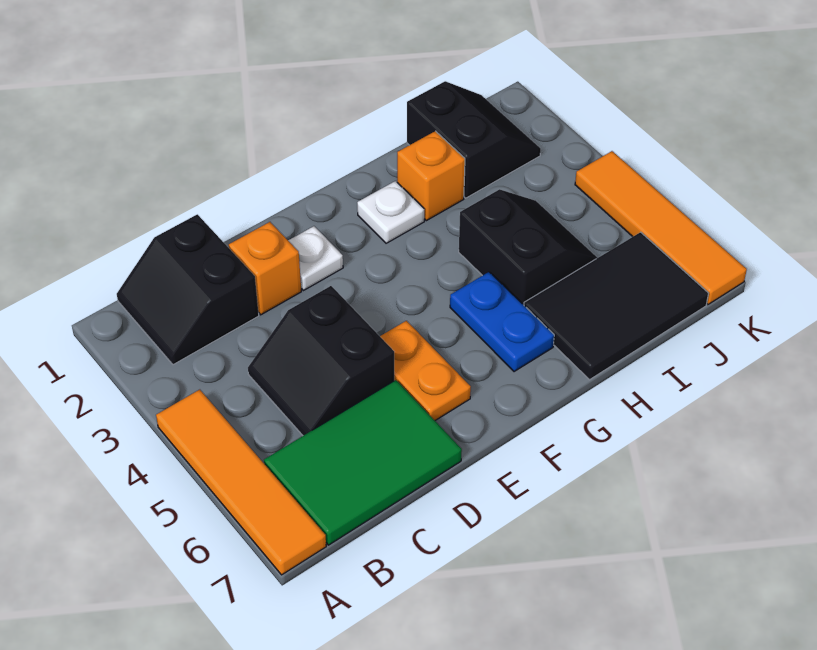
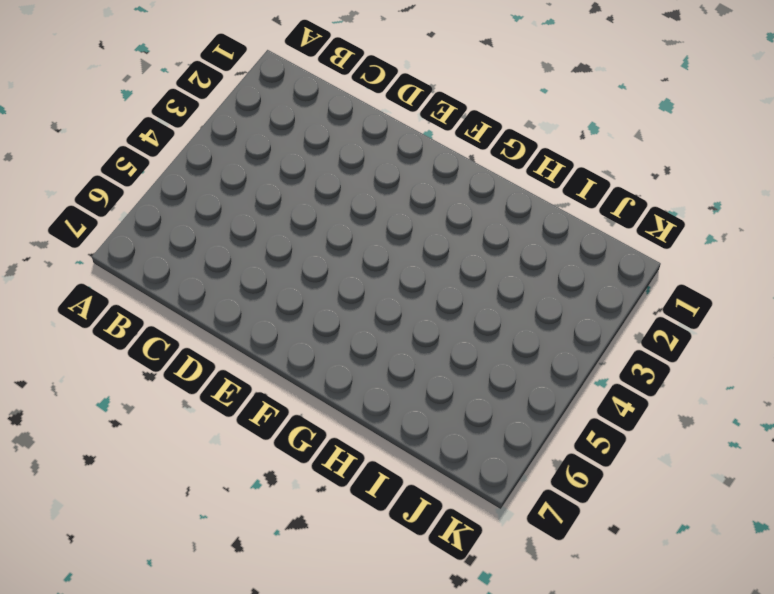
none -> orange tile A4:A7 level 1
none -> black slope B1:C2 level 1 top C
none -> green tile B6:D7 level 1

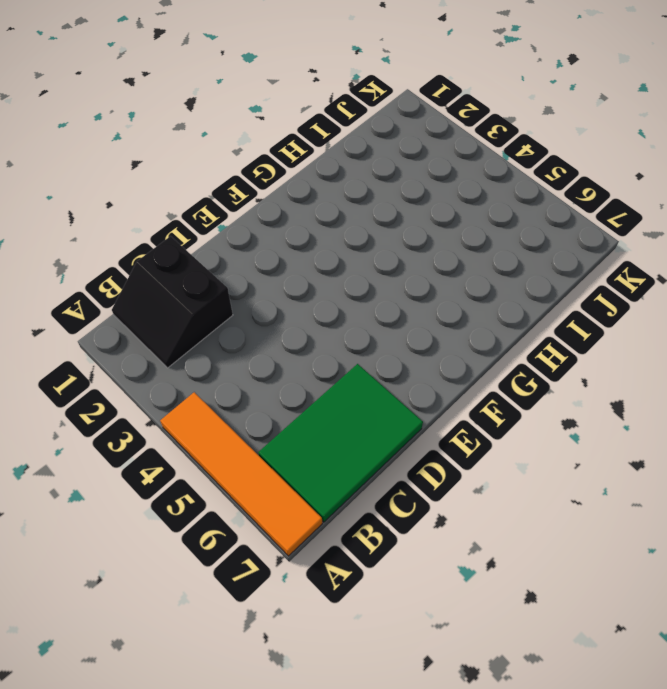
none -> black slope C4:D5 level 1 top D
none -> orange brick D2 level 1
none -> white plate E2 level 1

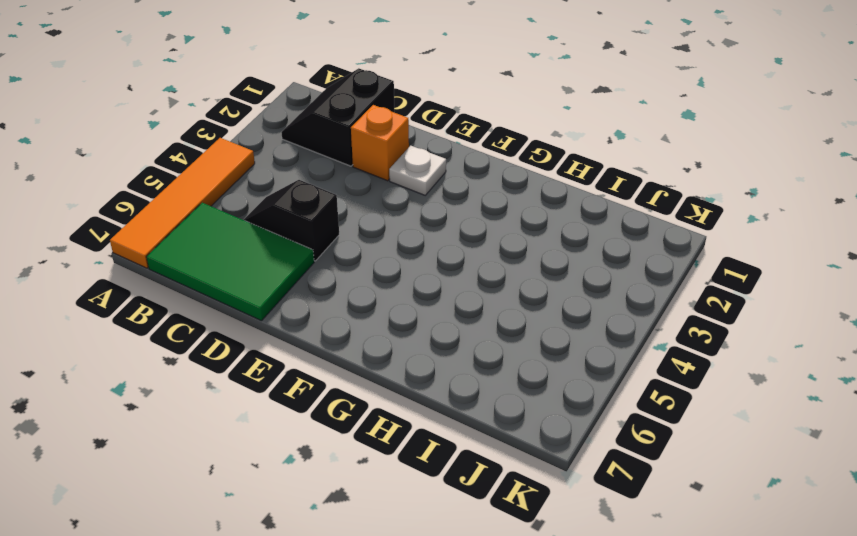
black slope C5:D5 level 1 top D -> black slope C4:D5 level 1 top D
none -> orange plate E5:E6 level 1
none -> white plate G2 level 1
none -> blue plate G5:G6 level 1

